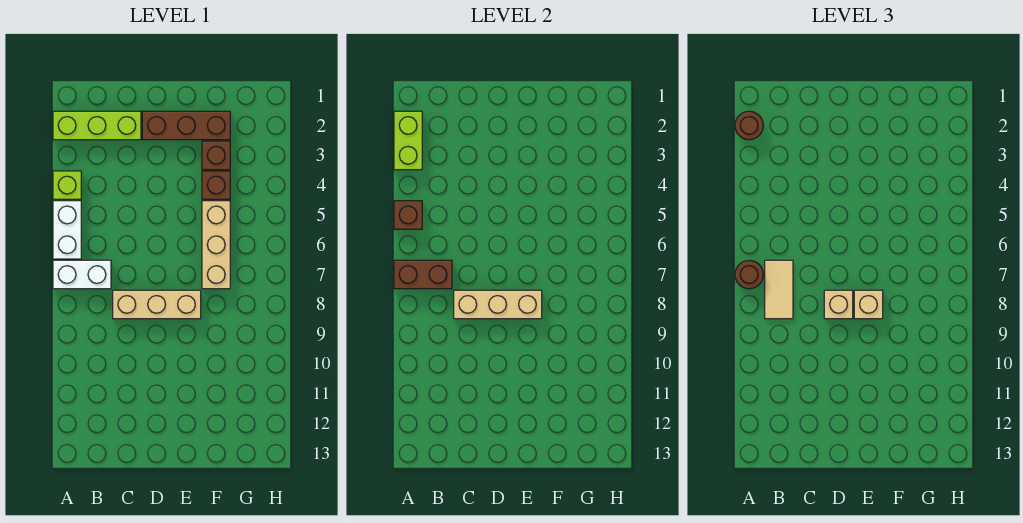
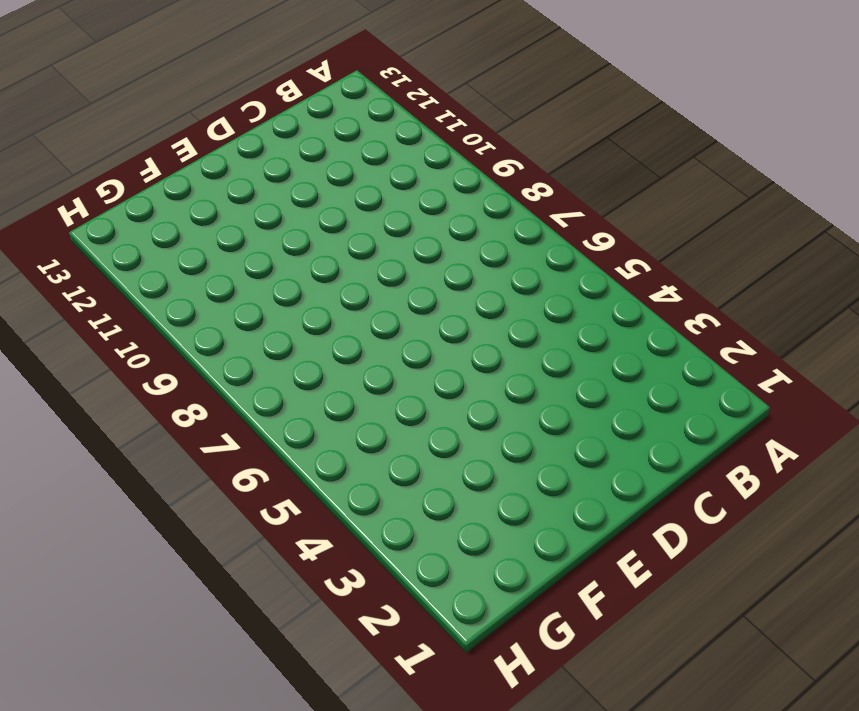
none -> lime brick A2:C2 level 1
none -> lime brick A4 level 1
none -> white brick A5:A6 level 1

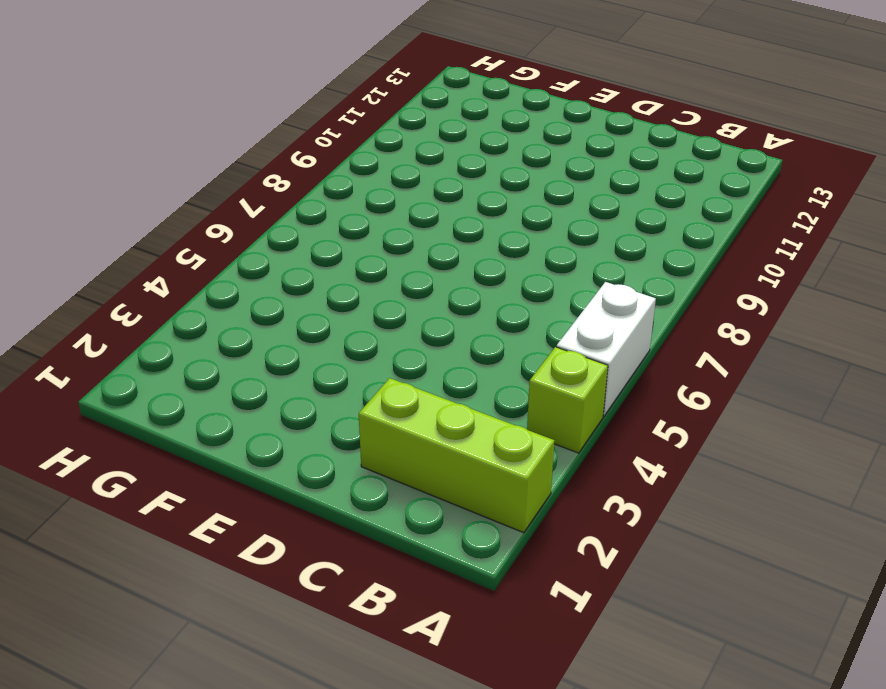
none -> white brick A7:B7 level 1
none -> tan brick C8:E8 level 1
none -> brown brick D2:F2 level 1

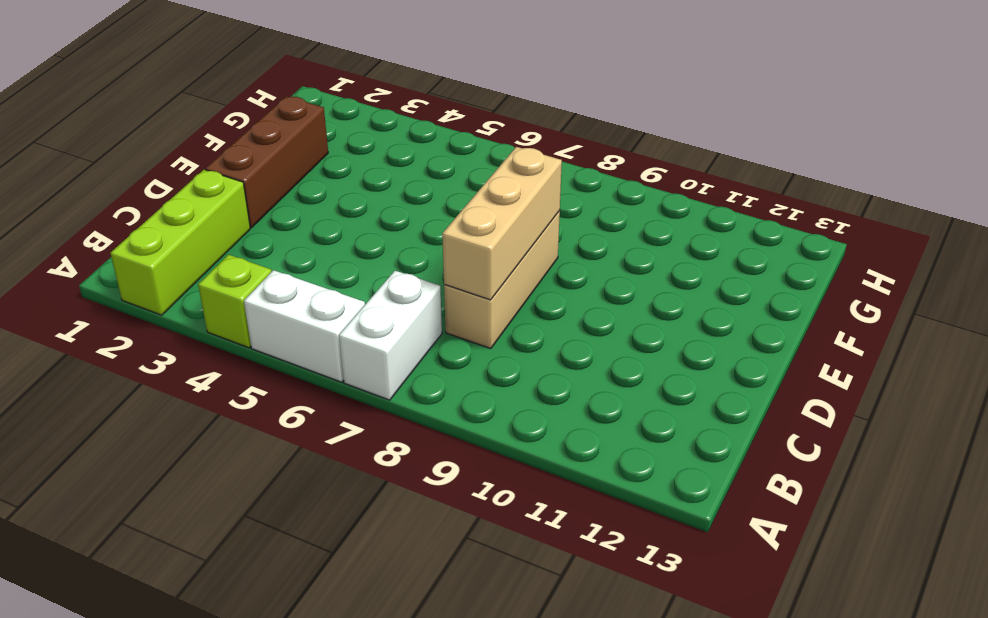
none -> brown brick F3 level 1
none -> brown brick F4 level 1
none -> tan brick F5:F7 level 1

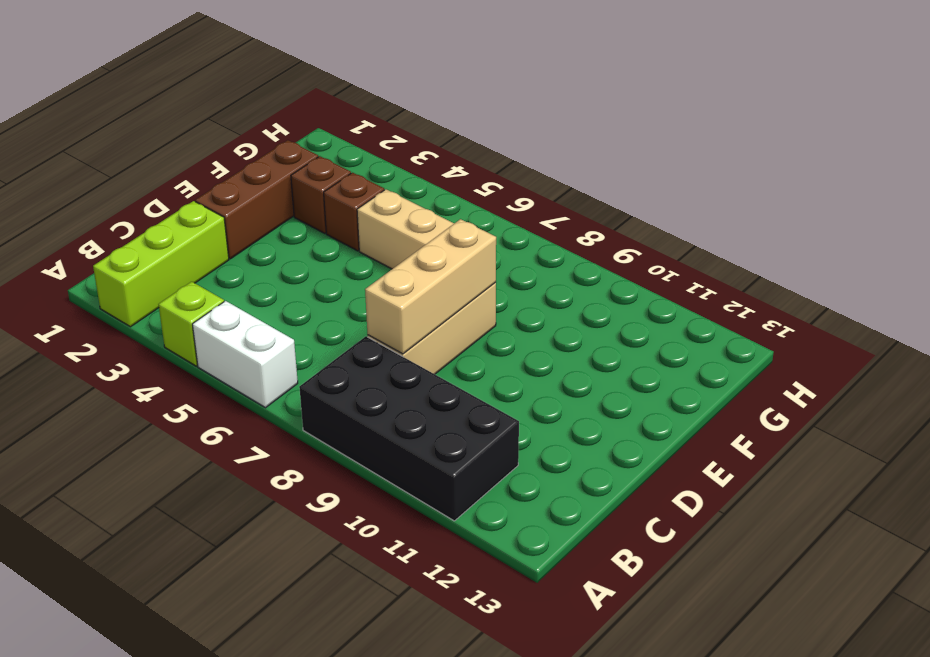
black brick A8:B11 level 1 -> none
none -> white brick A7:B7 level 1
none -> lime brick A2:A3 level 2
none -> brown brick A5 level 2

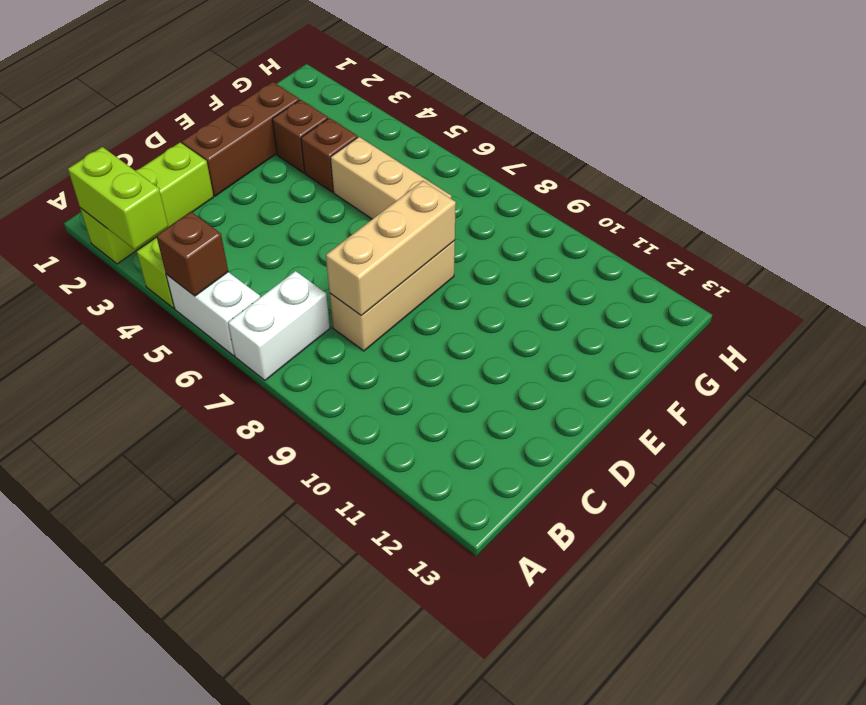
none -> brown brick A7:B7 level 2
none -> brown round brick A2 level 3
none -> brown round brick A7 level 3

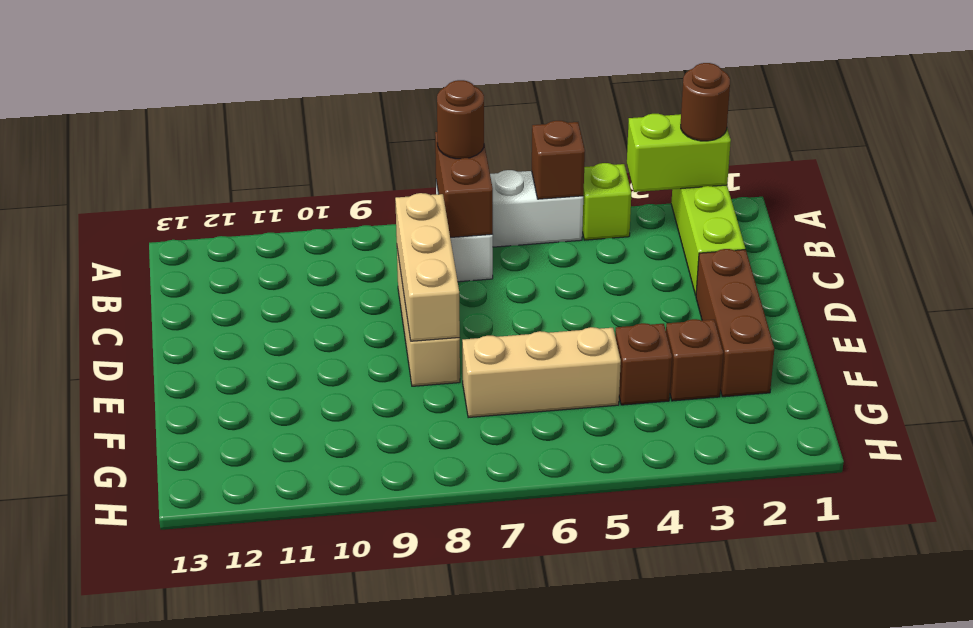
none -> tan tile B7:B8 level 3
none -> tan brick D8 level 3
none -> tan brick E8 level 3

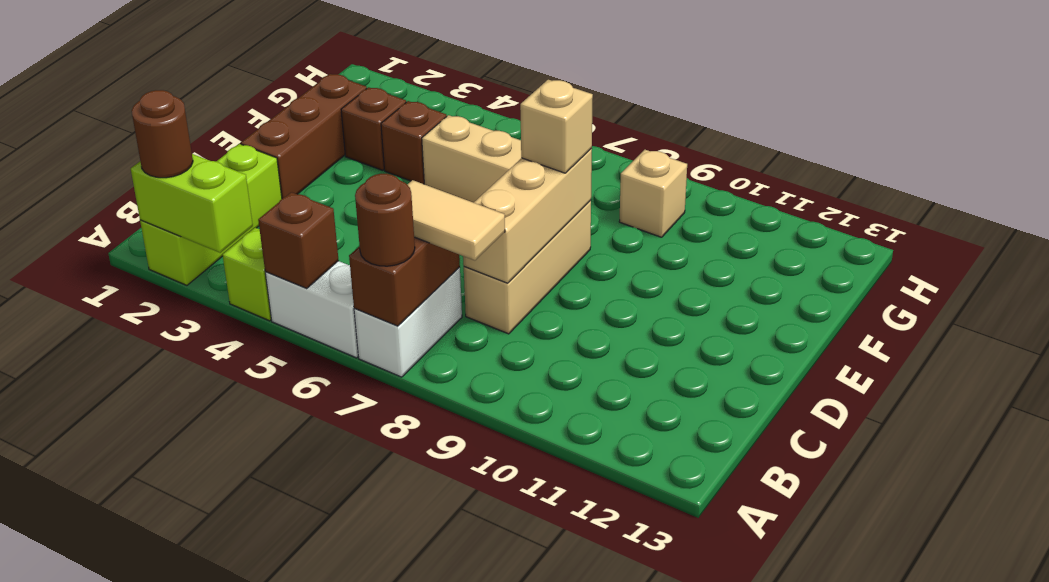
tan brick G9 level 1 -> tan brick D8 level 3

